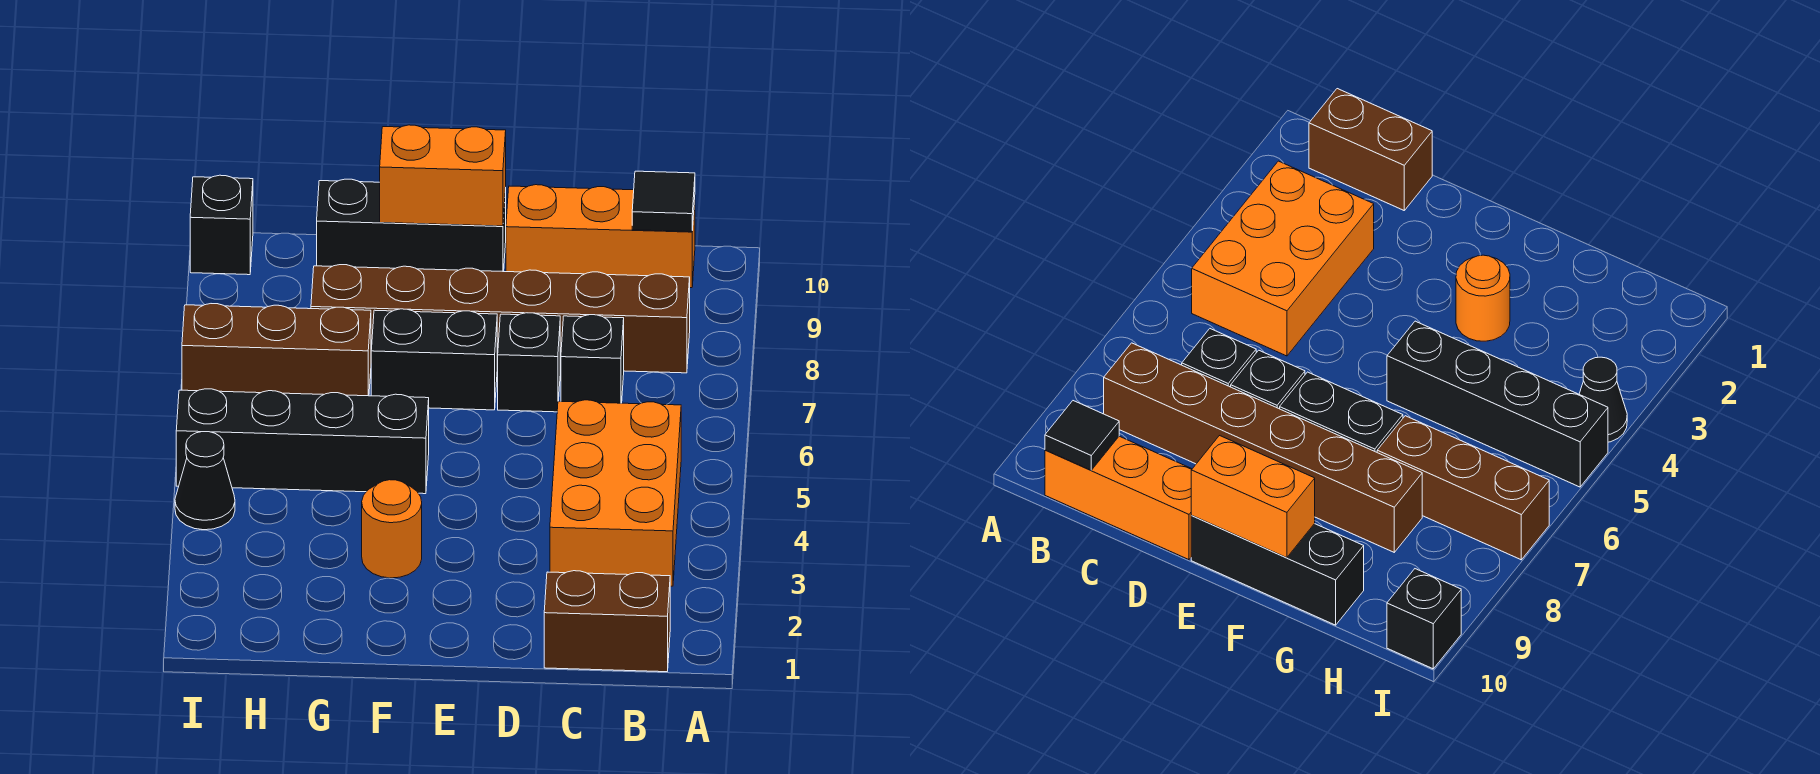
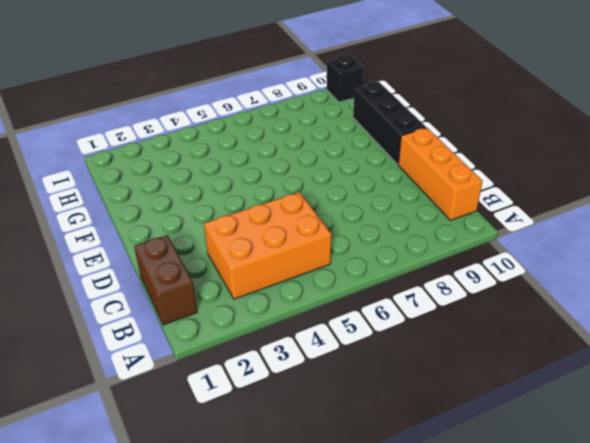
none -> brown brick B8:G8 level 1
none -> black brick C7 level 1
none -> black brick D7 level 1

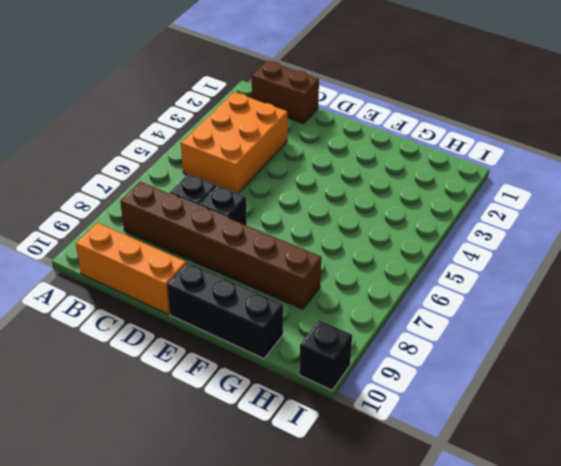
none -> black brick E7:F7 level 1
none -> orange round brick F3 level 1
none -> black brick F5:I5 level 1

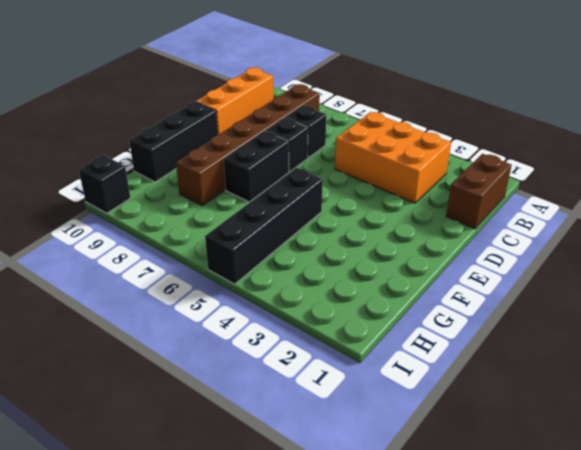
none -> orange round brick F3 level 1
none -> brown brick G7:I7 level 1
none -> black cone I4 level 1

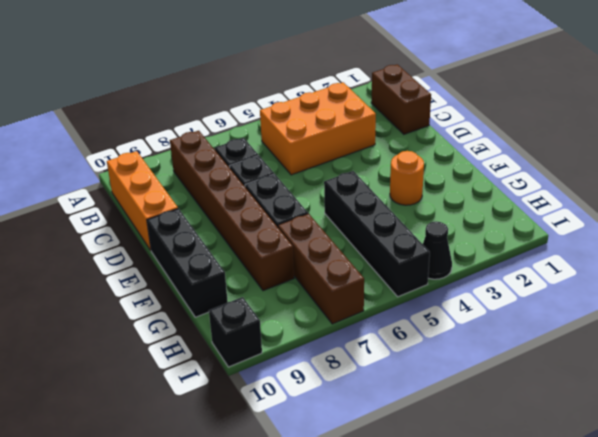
none -> black tile B10 level 2
none -> orange brick E10:F10 level 2

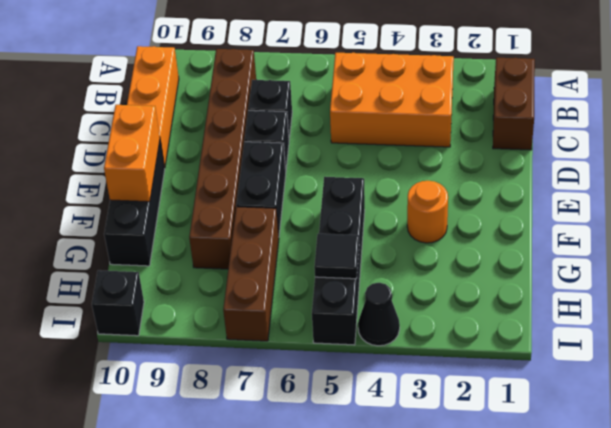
black tile H5 level 2 -> black tile B10 level 2

